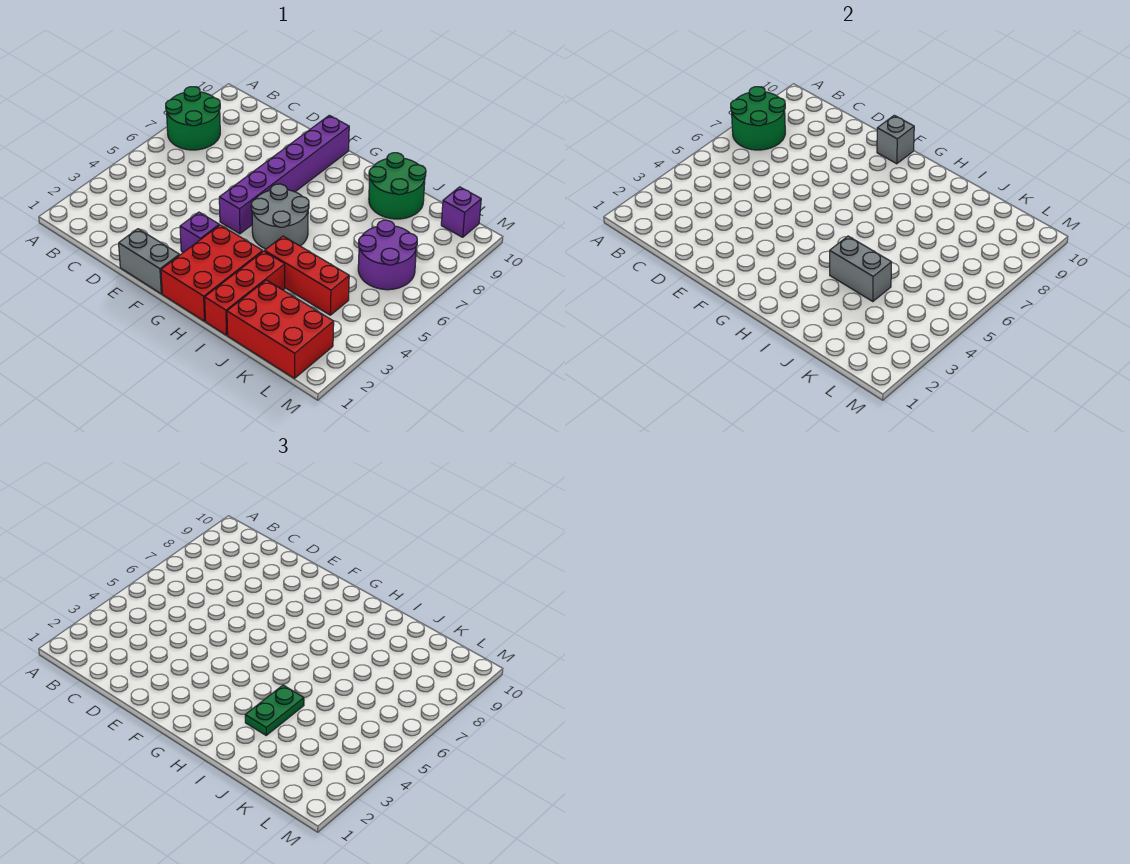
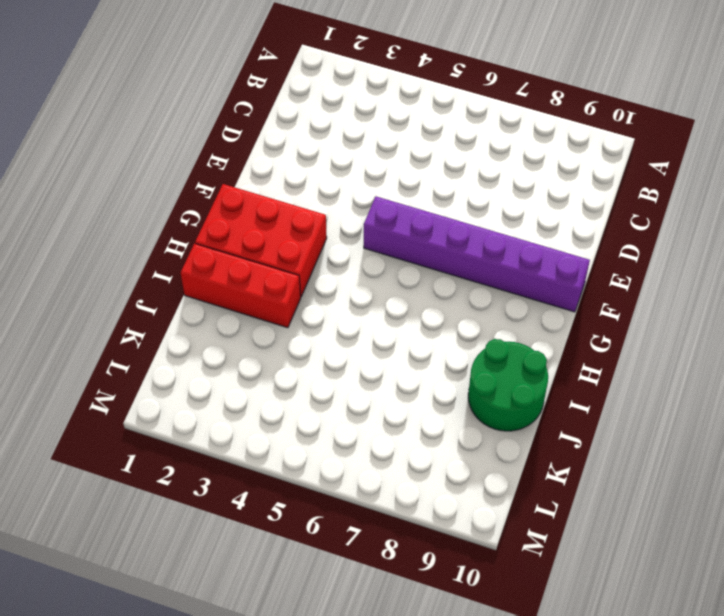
none -> green round brick A7:B8 level 1
none -> grey brick E1:F1 level 1
none -> purple brick F3 level 1

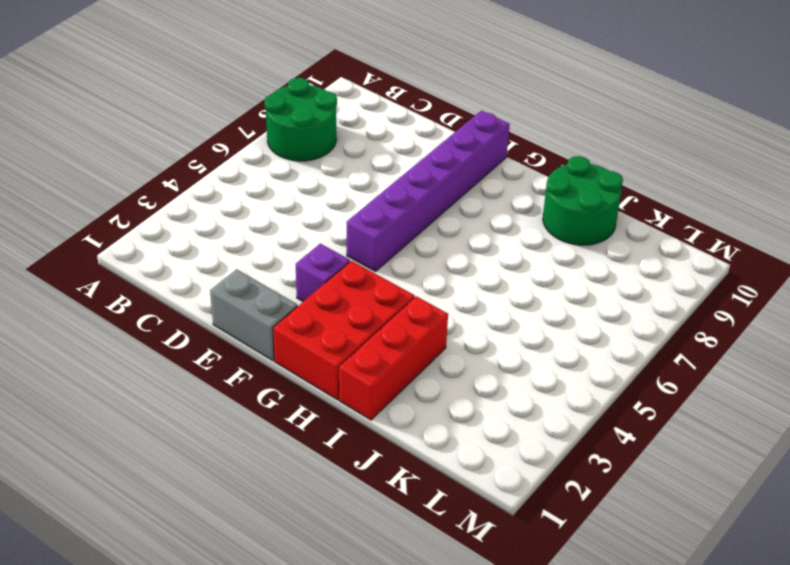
none -> grey round brick G5:H6 level 1
none -> red brick I4:K4 level 1
none -> red brick J1:L2 level 1

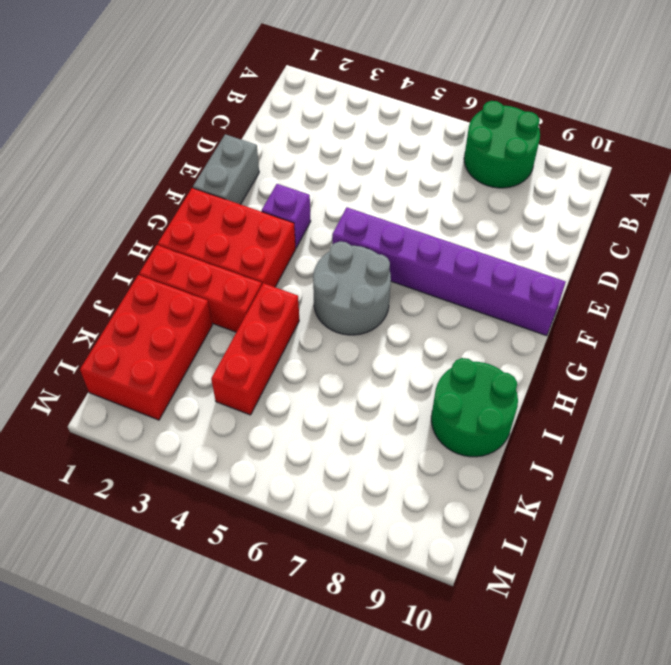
none -> purple round brick K6:L7 level 1
none -> purple brick L10 level 1
none -> green round brick A7:B8 level 2

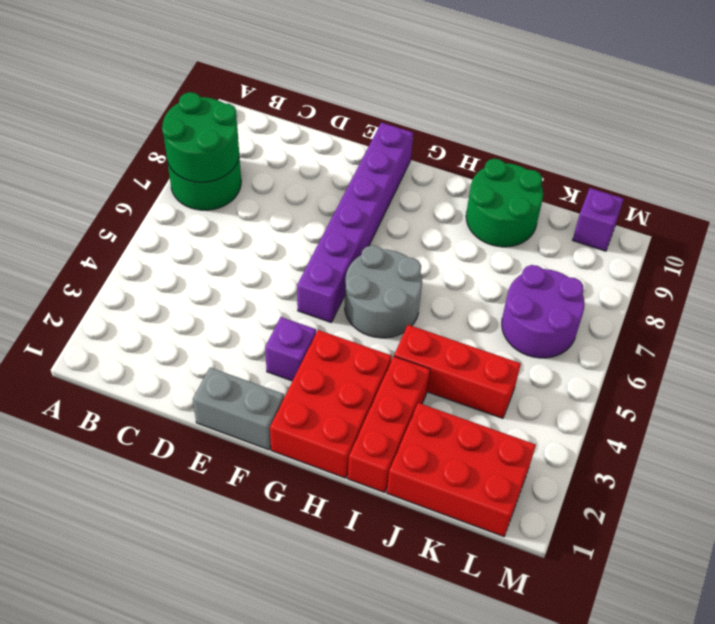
none -> grey brick F10 level 2
none -> grey brick I4:J4 level 2
none -> green plate I3:I4 level 3

